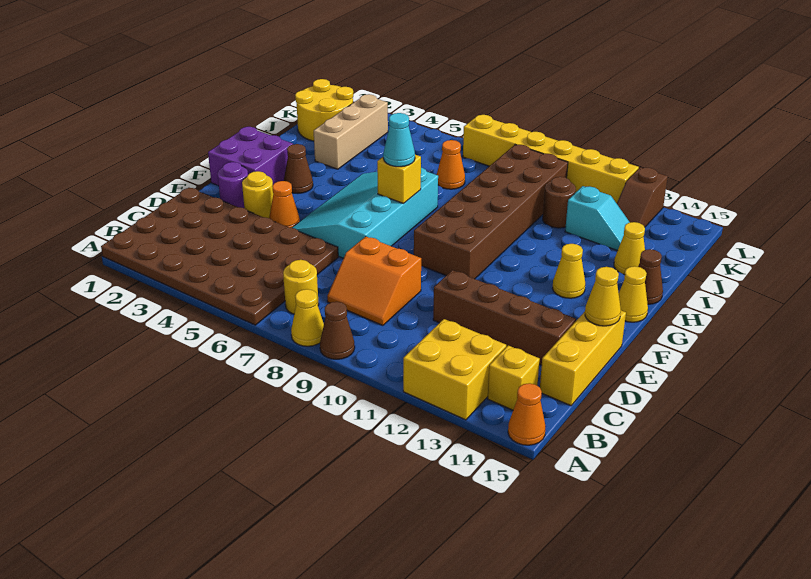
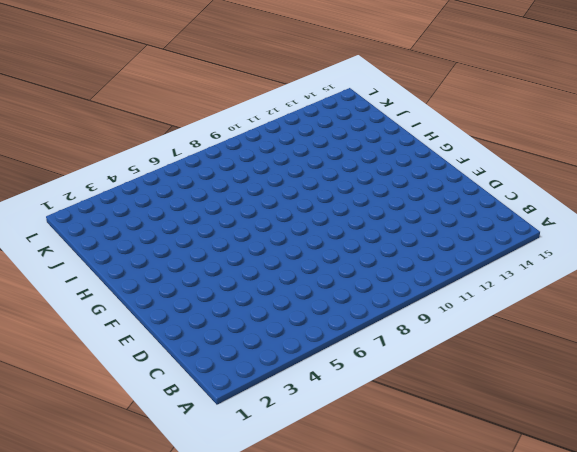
none -> brown plate A1:D6 level 1
none -> yellow cone A8 level 1
none -> brown cone A9 level 1
none -> yellow brick A12:B13 level 1

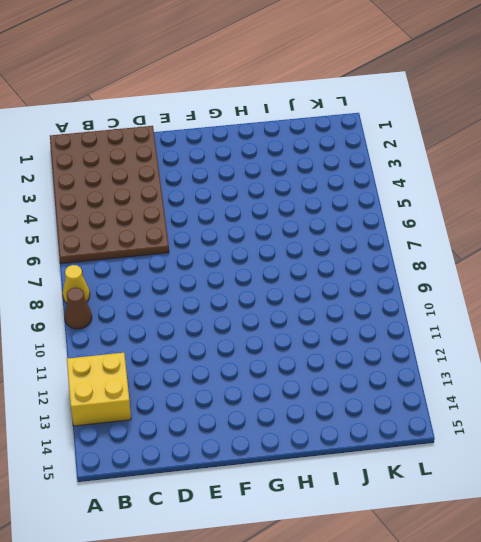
none -> orange cone A15 level 1
none -> yellow round brick B7 level 1
none -> yellow brick B14 level 1
none -> orange slope C8:D9 level 1 top D

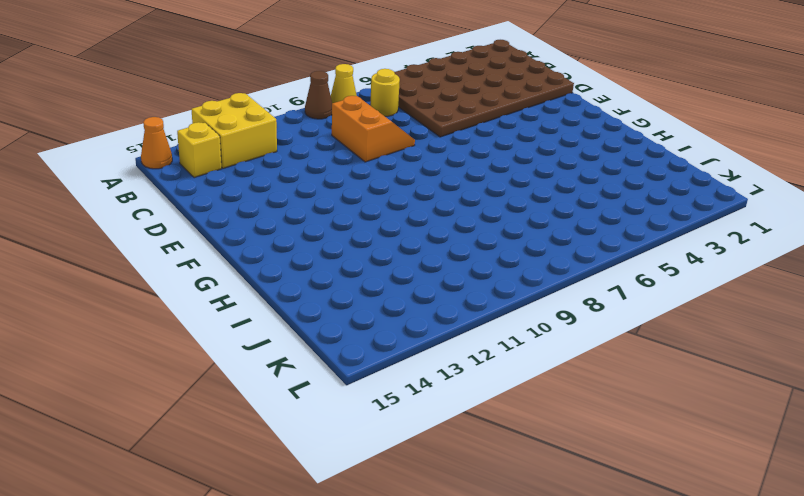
orange slope C8:D9 level 1 top 9 -> orange slope C8:D9 level 1 top D
none -> yellow brick C15:E15 level 1
none -> brown brick D11:D14 level 1
none -> purple round brick E2 level 1
none -> yellow round brick E3 level 1

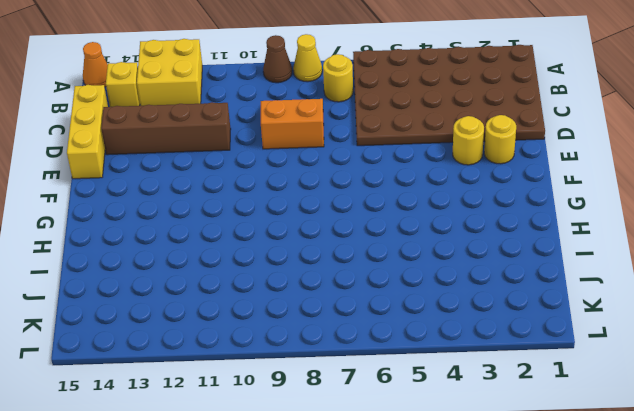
yellow round brick E2 level 1 -> purple round brick E2 level 1
none -> orange cone E4 level 1
none -> cyan slope E5:H7 level 1 top 7
none -> purple brick F1:G2 level 1
none -> brown brick F9:K10 level 1

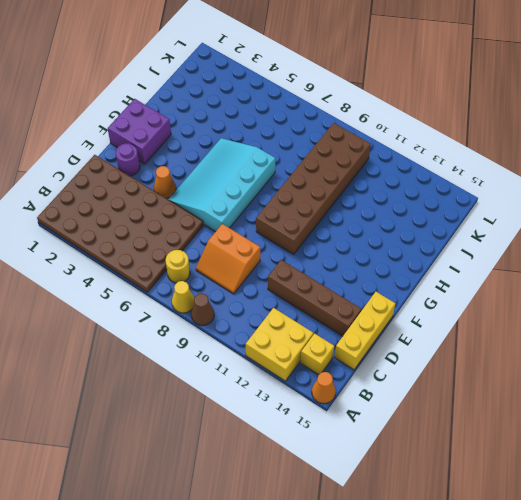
none -> yellow round brick E3 level 1
none -> brown cone G3 level 1
none -> yellow cone G13 level 1
none -> yellow cone G15 level 1

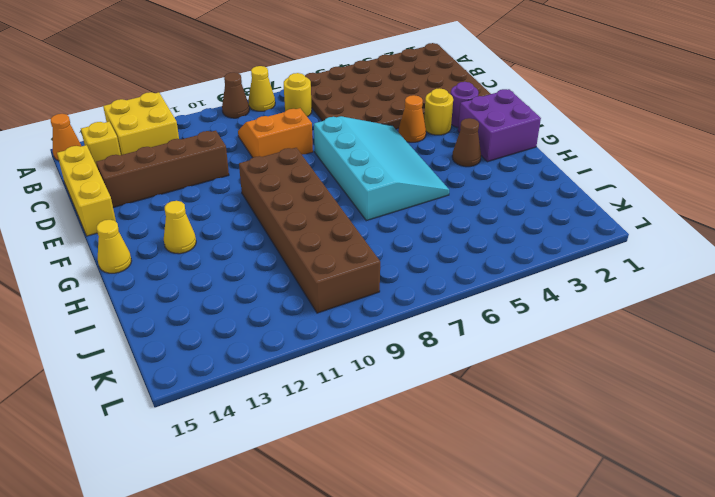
none -> brown cone H15 level 1
none -> tan brick I3:K3 level 1
none -> yellow cone I14 level 1
none -> yellow round brick J1:K2 level 1

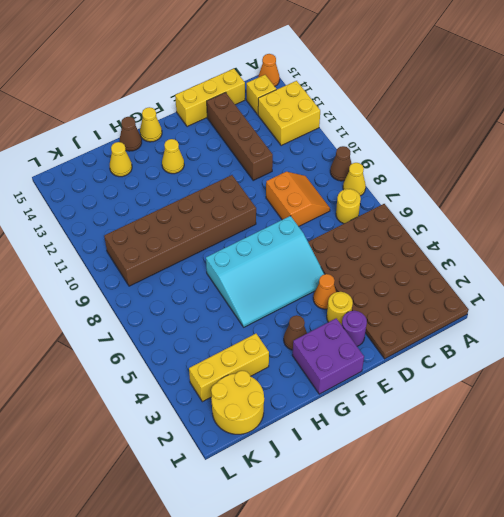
yellow brick I3:K3 level 1 -> tan brick I3:K3 level 1
none -> orange cone J7 level 1
none -> brown round brick J11 level 1
none -> cyan slope J12:J13 level 1 top 12
none -> brown slope K13:L13 level 1 top L

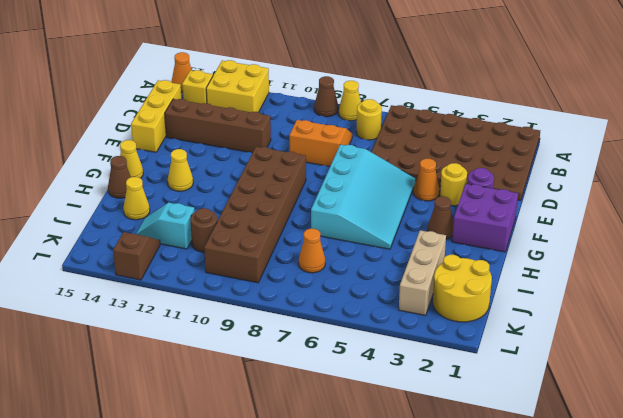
none -> yellow brick L7:L12 level 1
none -> yellow cone E15 level 2
none -> yellow brick G7 level 2
none -> cyan cone G7 level 3

